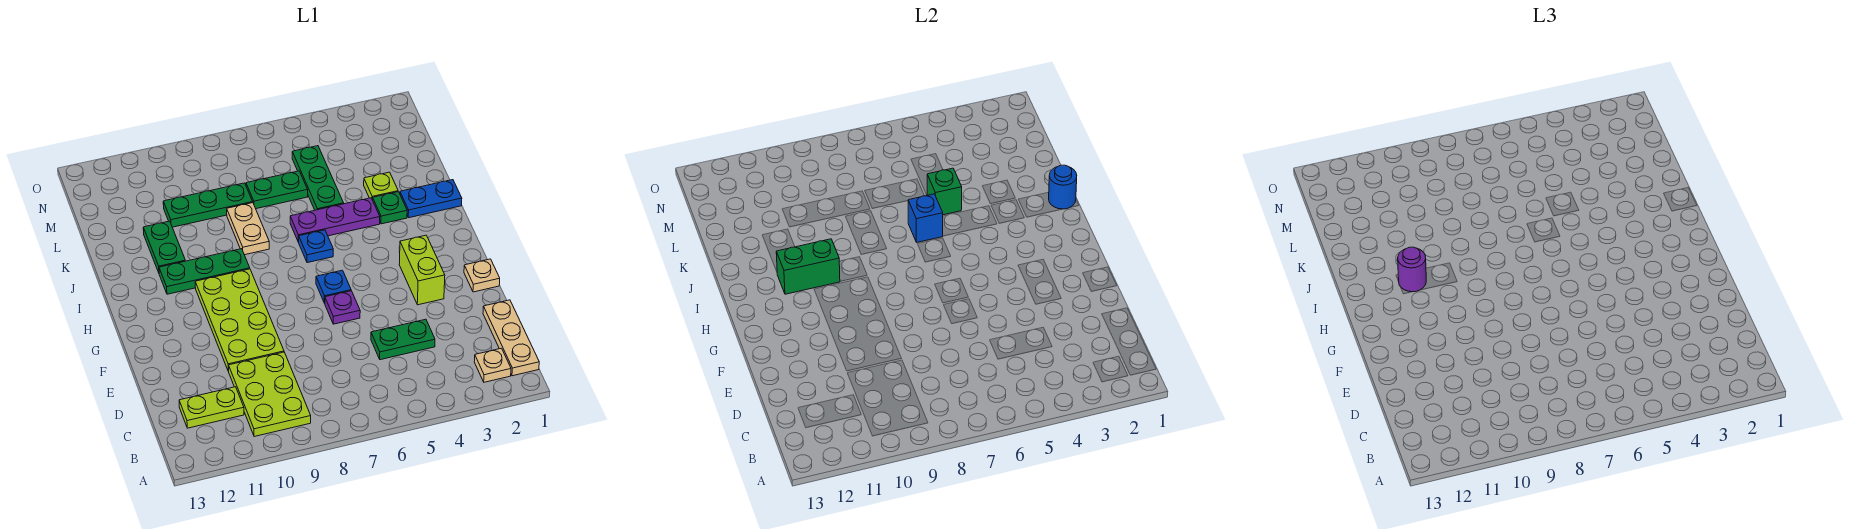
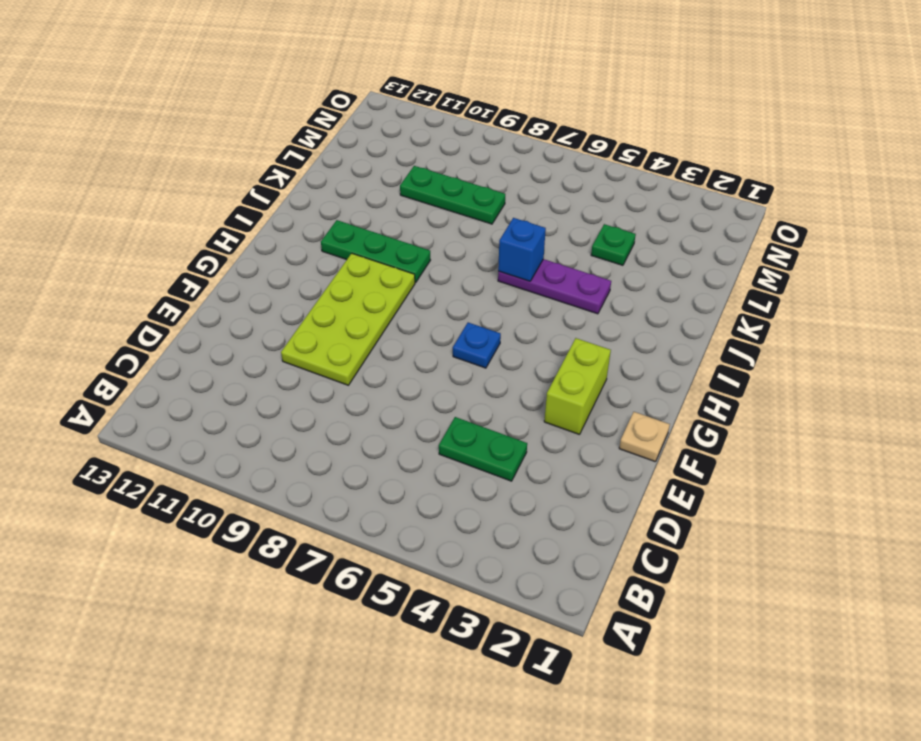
green plate L4 level 1 -> green plate J3 level 1
none -> tan plate B1:D1 level 1
none -> tan plate B2 level 1
none -> lime plate B9:D10 level 1

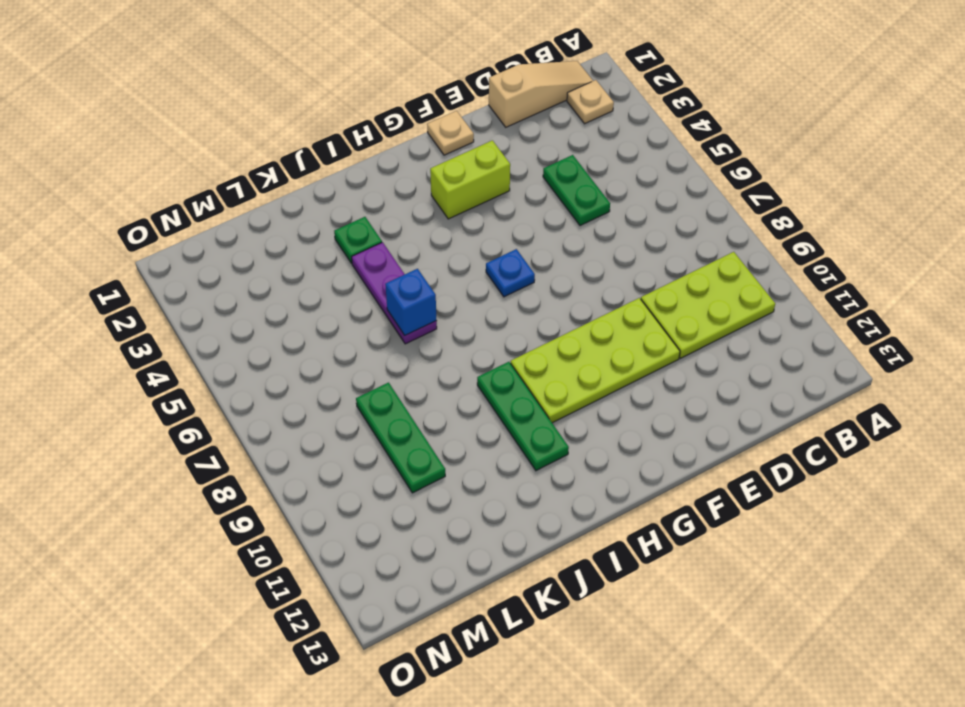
tan slope B1:D1 level 1 top D -> tan plate B1:D1 level 1
none -> lime plate C11:C12 level 1
none -> purple plate F6 level 1
none -> blue plate I6 level 1

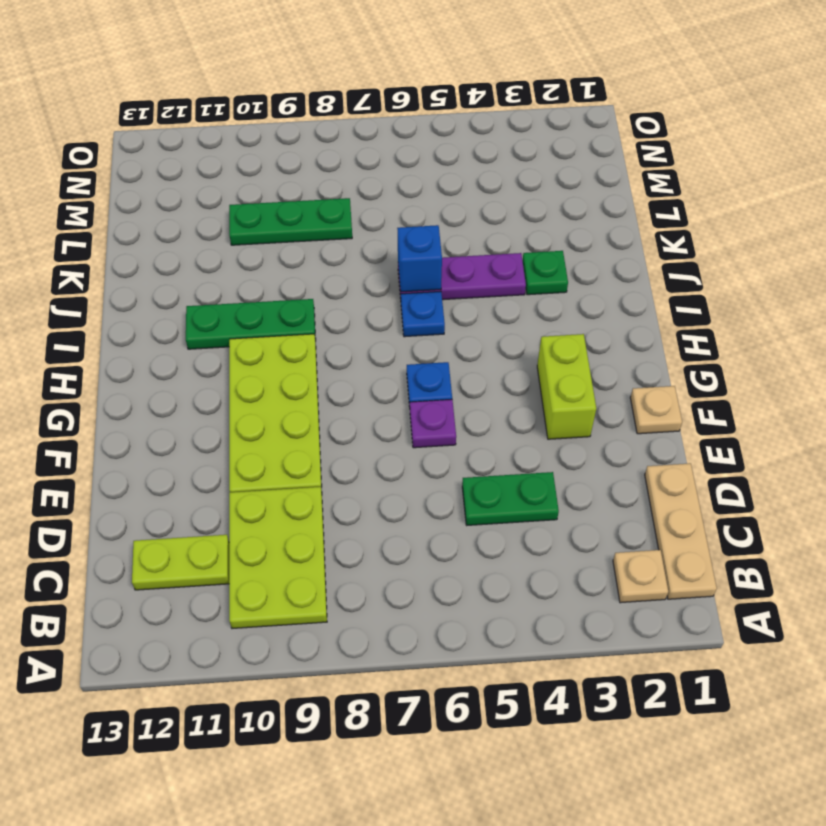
none -> blue plate J1:J2 level 1
none -> tan plate J8:K8 level 1
none -> green plate J11:K11 level 1

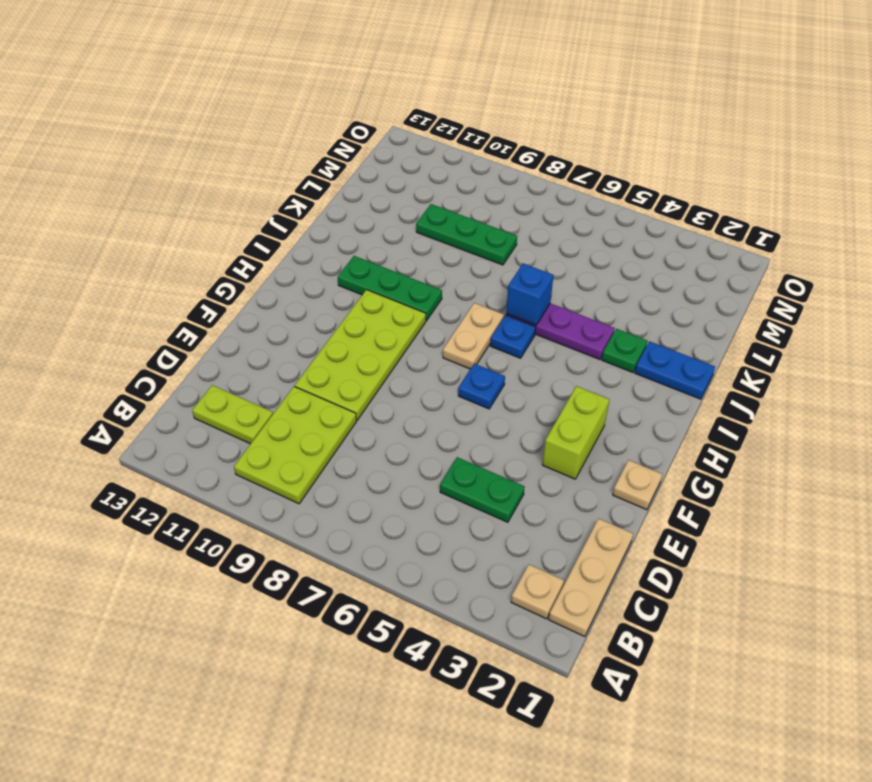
tan plate H7:I7 level 1 -> tan plate J8:K8 level 1
none -> purple plate F6 level 1
none -> green plate J11:K11 level 1
none -> lime plate K3 level 1

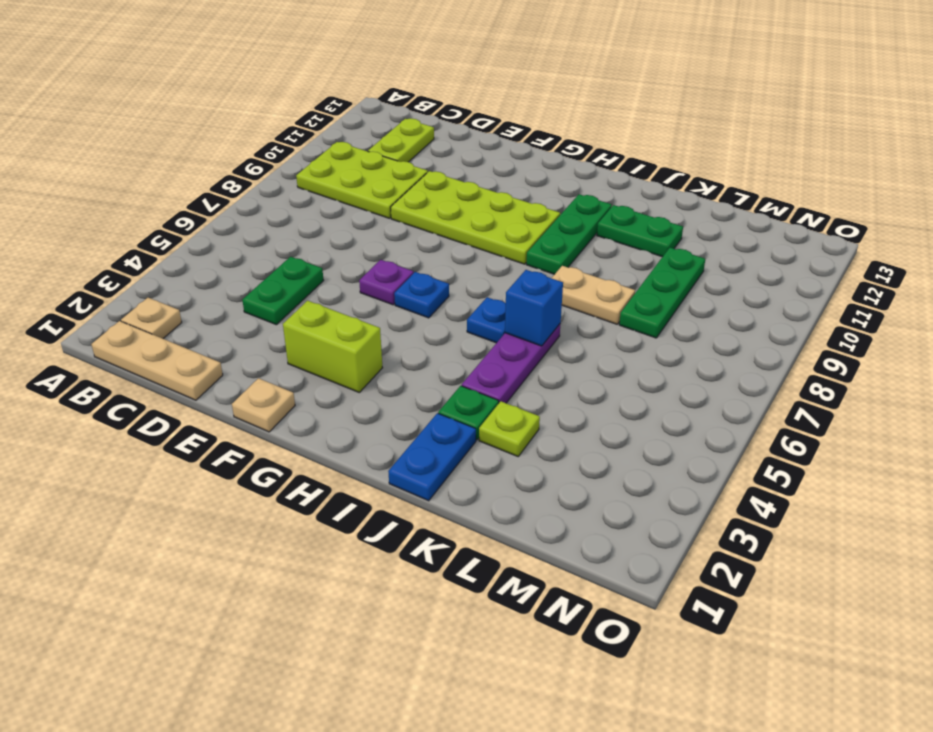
none -> green plate K5:M5 level 1
none -> green plate L6:L7 level 1
none -> green brick I10:I11 level 2

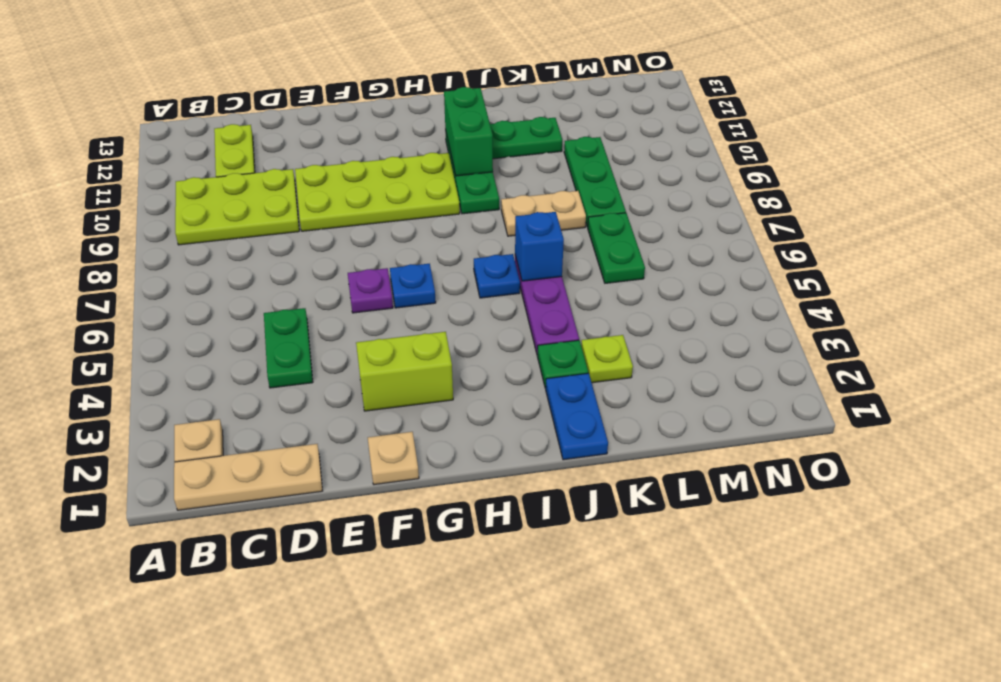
none -> green plate K5:M5 level 1
none -> blue round brick J1 level 2
none -> green brick K5 level 2

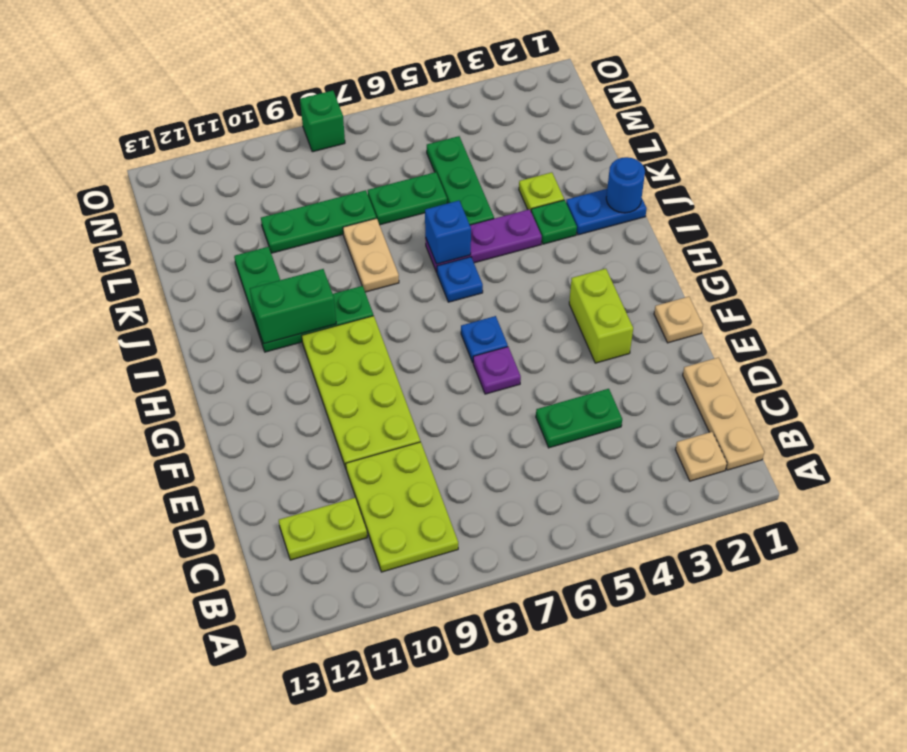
green brick O8 level 1 -> green brick K5 level 2
none -> purple round brick I11 level 3

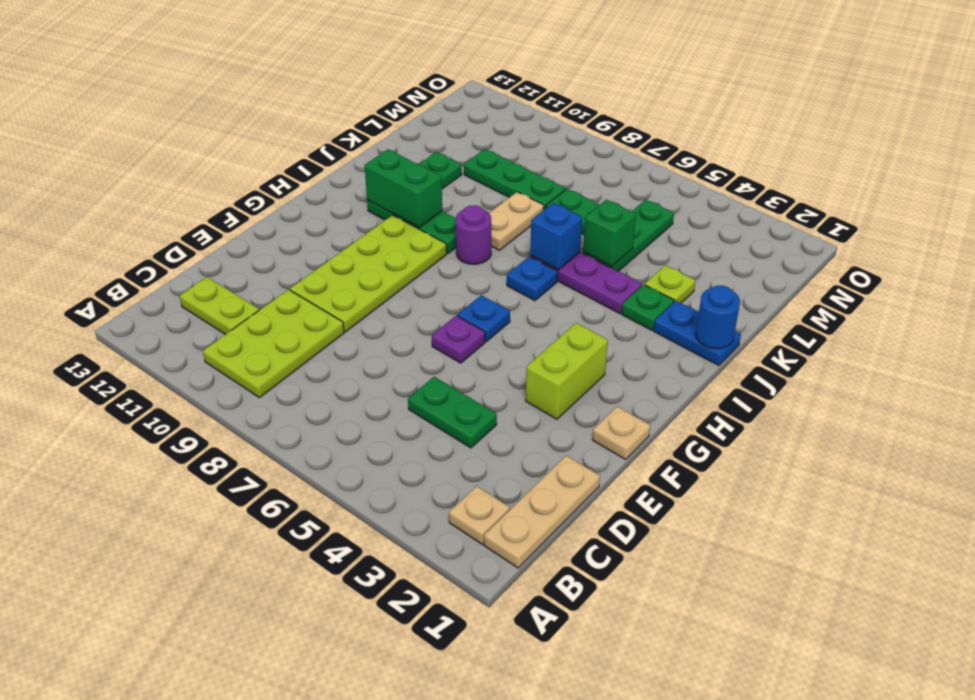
purple round brick I8 level 1 -> purple round brick I11 level 3

